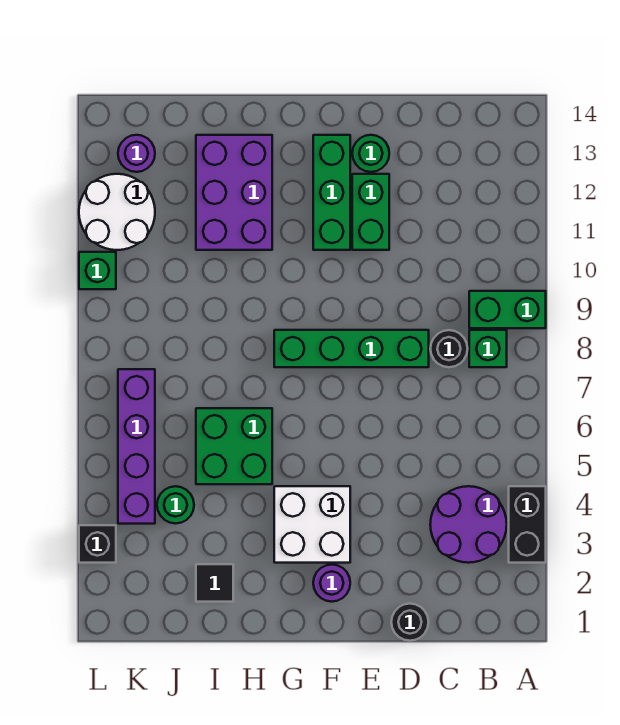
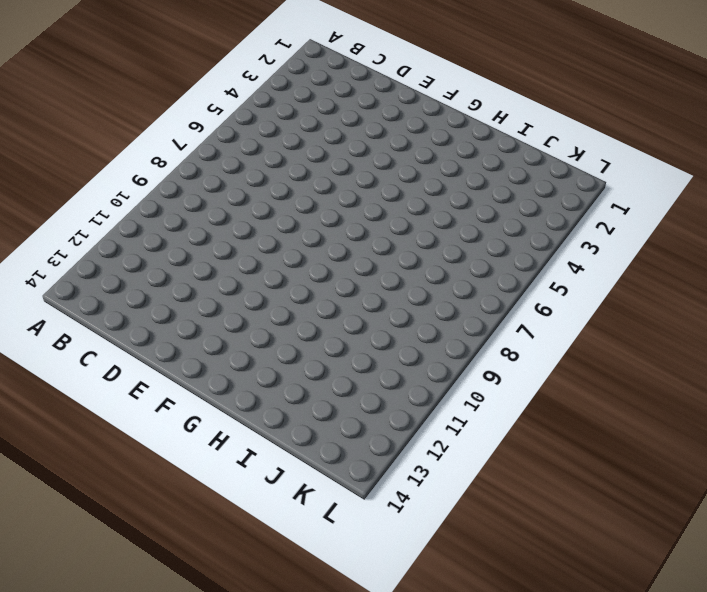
none -> black brick A3:A4 level 1
none -> green brick A9:B9 level 1
none -> purple round brick B3:C4 level 1

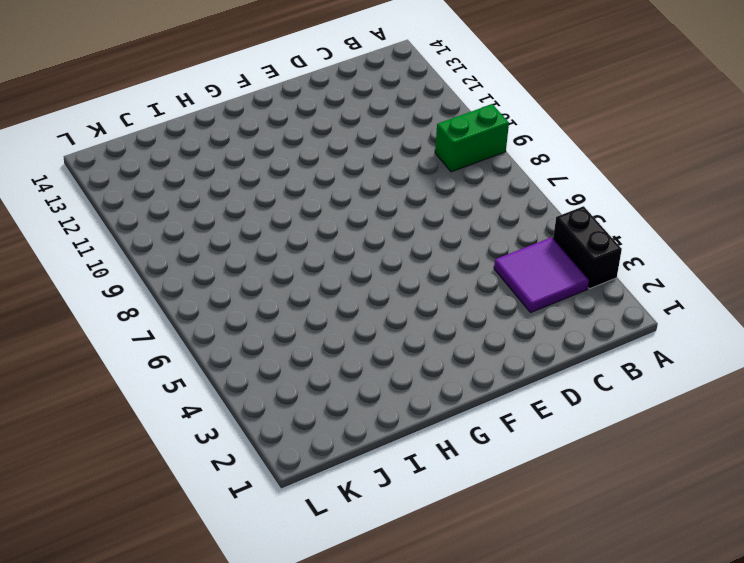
purple tile B3:C4 level 1 -> purple round brick B3:C4 level 1
none -> green brick B8 level 1
none -> black round brick C8 level 1
none -> black round brick D1 level 1

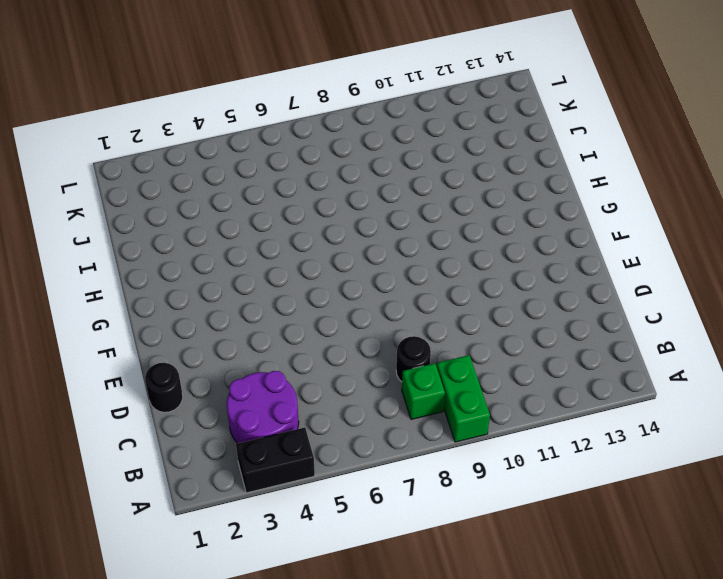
none -> green brick D8:G8 level 1
none -> green brick E11:E12 level 1
none -> green round brick E13 level 1

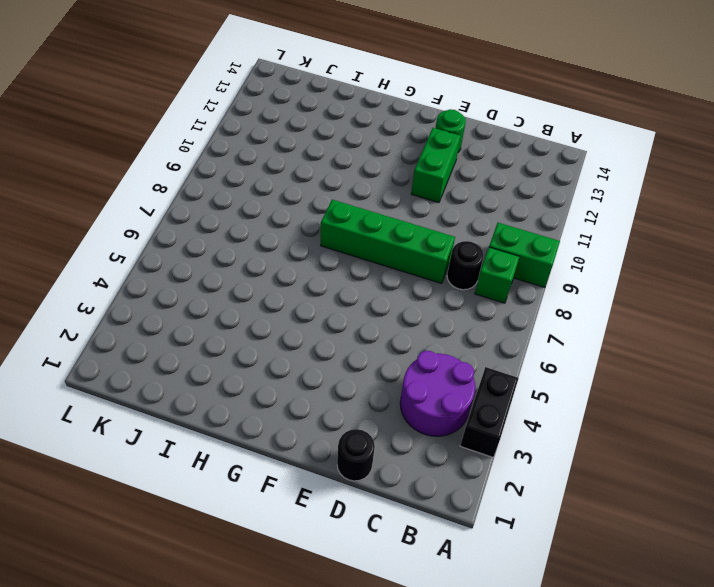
none -> purple round brick F2 level 1
none -> white brick F3:G4 level 1
none -> green brick F11:F13 level 1

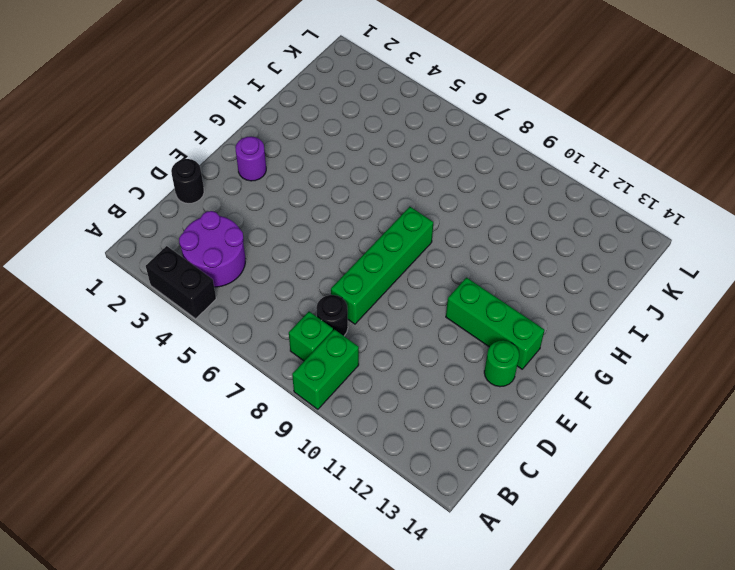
none -> green brick E11:E12 level 1
none -> white brick F3:G4 level 1
none -> green brick H5:I6 level 1

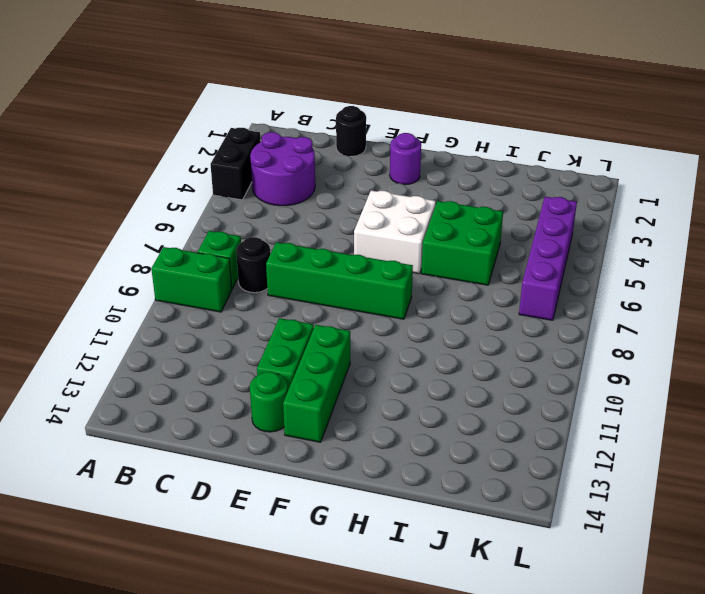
white brick F5:G6 level 1 -> white brick F3:G4 level 1
none -> purple brick H11:I13 level 1
none -> black tile I2 level 1
none -> green round brick J4 level 1

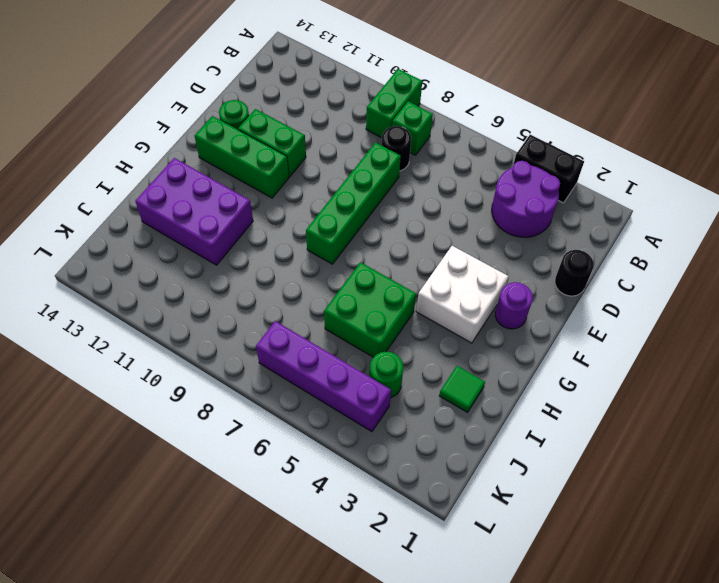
green tile I2 level 1 -> black tile I2 level 1
none -> white round brick K11:L12 level 1
none -> purple round brick K13 level 1
none -> black brick L3 level 1

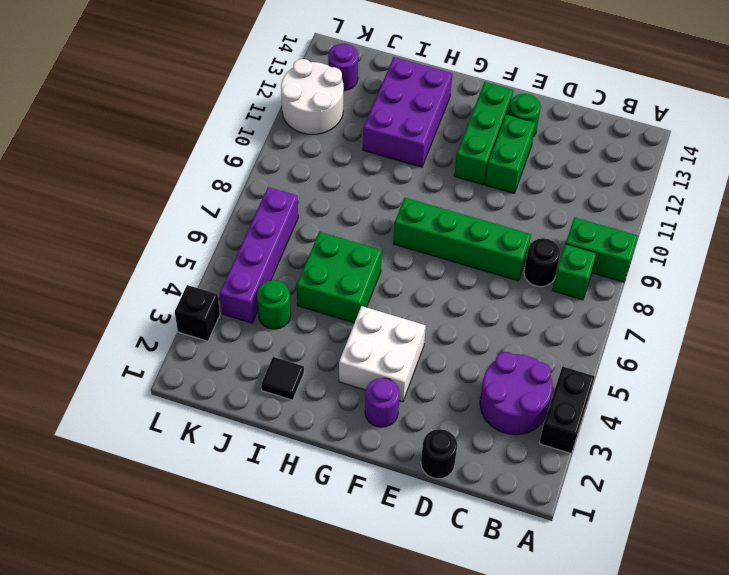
none -> green brick L10 level 1

